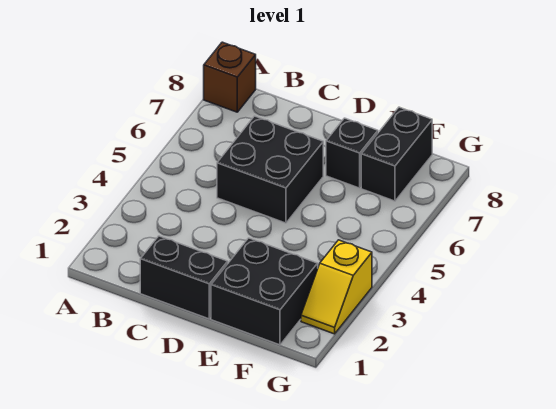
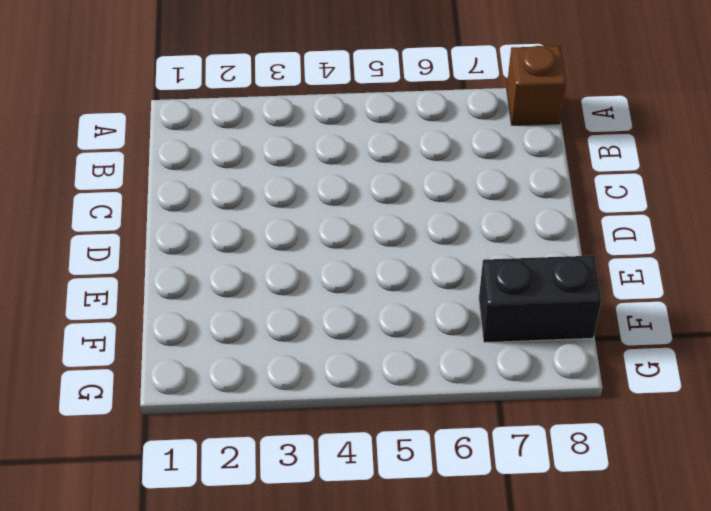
none -> black brick C1:D1 level 1
none -> black brick C5:D6 level 1

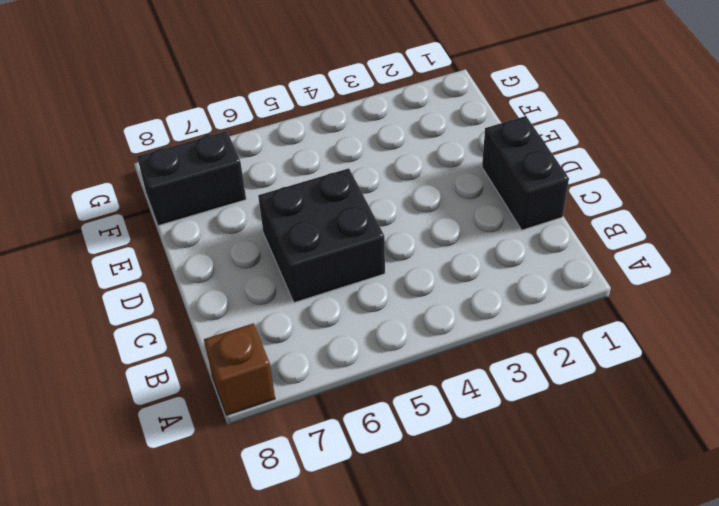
none -> black brick E1:F2 level 1
none -> black brick E7 level 1

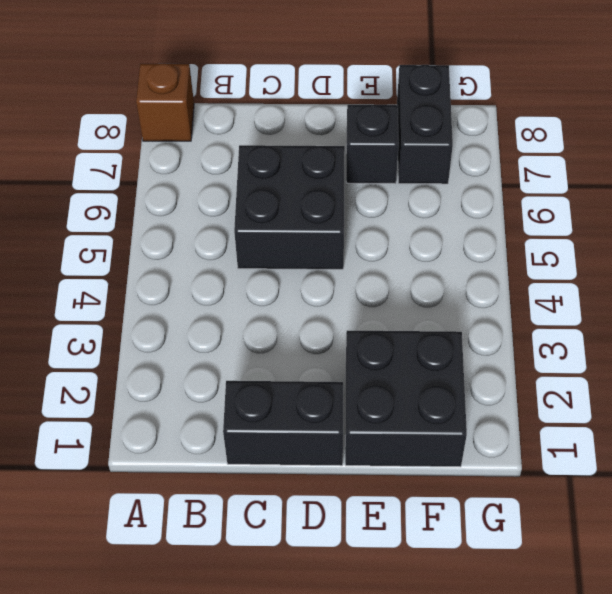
none -> yellow slope G2:G3 level 1 top 3

